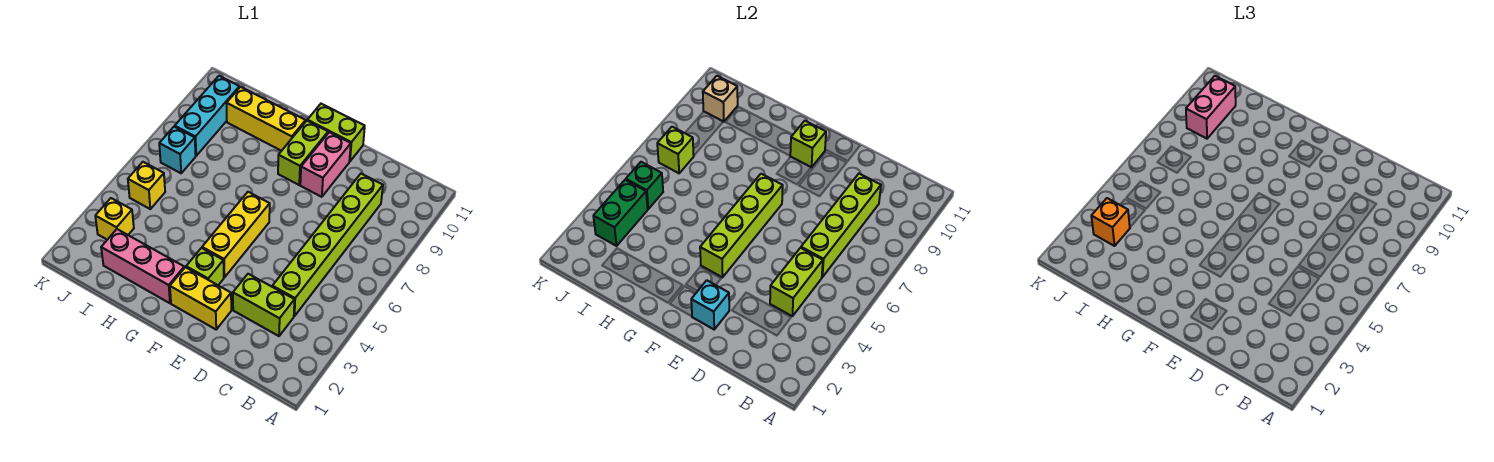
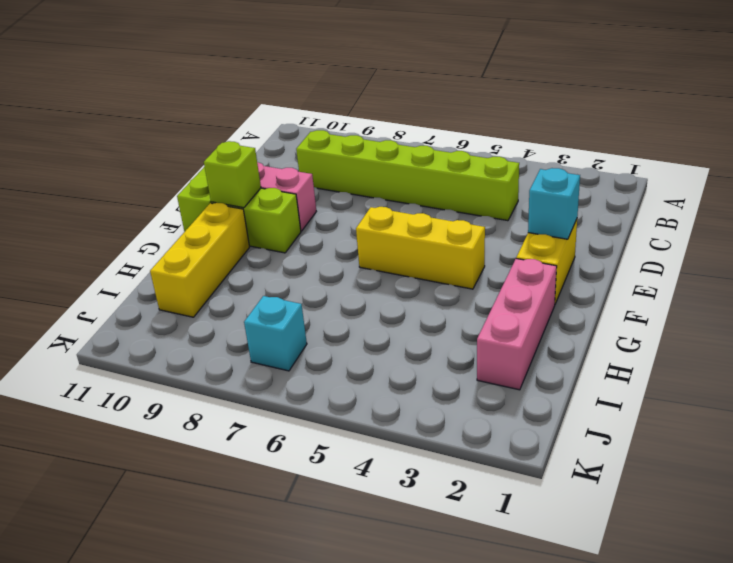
none -> lime brick C3:D3 level 1
none -> lime brick F3 level 1
none -> yellow brick J3 level 1

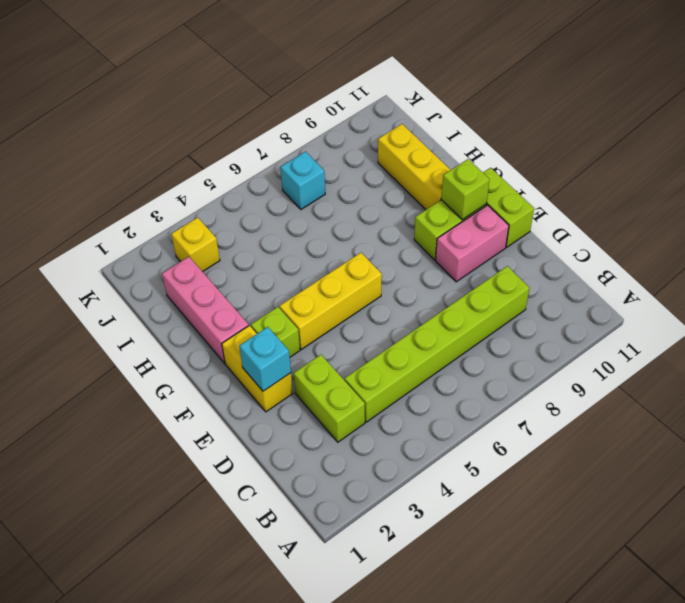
none -> yellow brick J5 level 1
none -> cyan brick J8:J10 level 1
none -> lime brick C4:C5 level 2

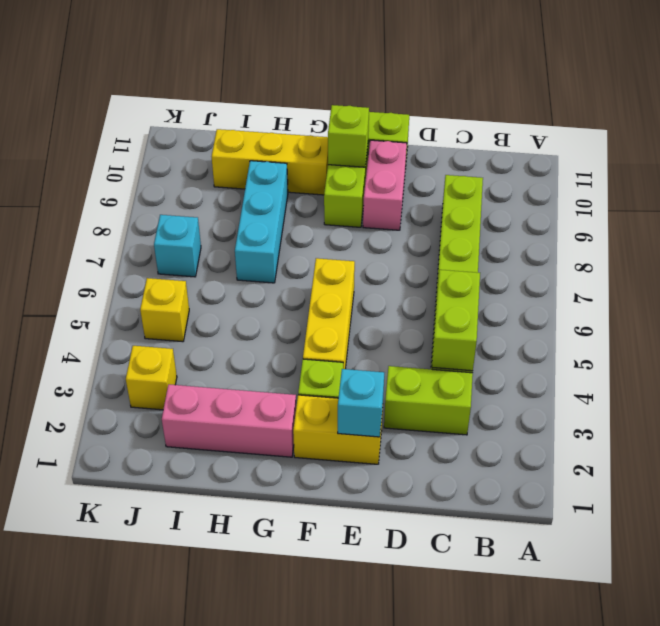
cyan brick H7:H9 level 1 -> cyan brick J8:J10 level 1
none -> lime brick C6:C9 level 2
none -> lime brick F4:F7 level 2
none -> green brick J3:J4 level 2

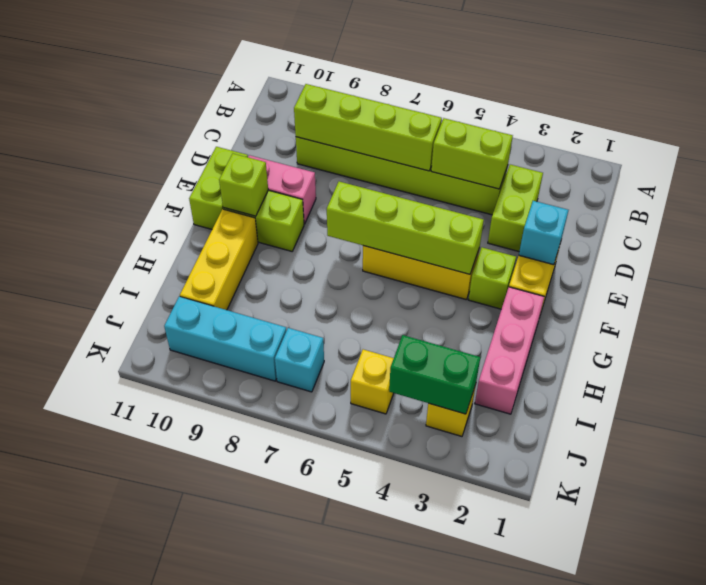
none -> green brick J5 level 2
none -> lime brick J7 level 2
none -> tan brick J10 level 2

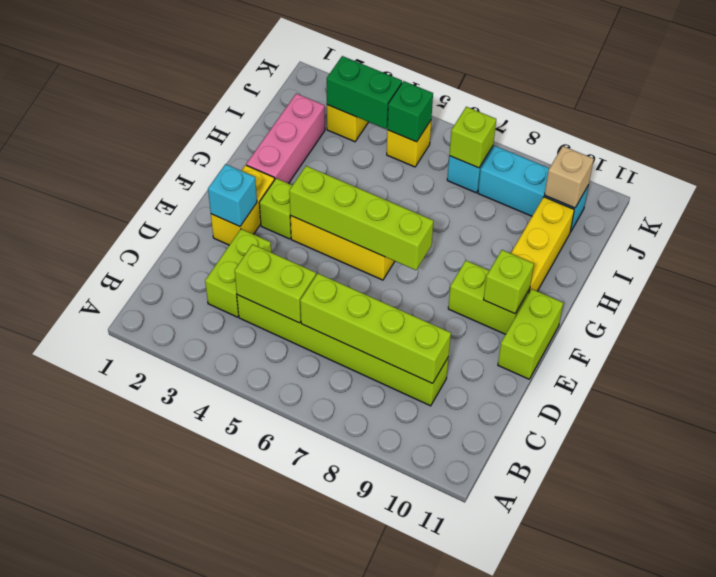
none -> pink brick E9:E10 level 1
none -> orange brick J3 level 3
none -> pink brick J9:J10 level 3

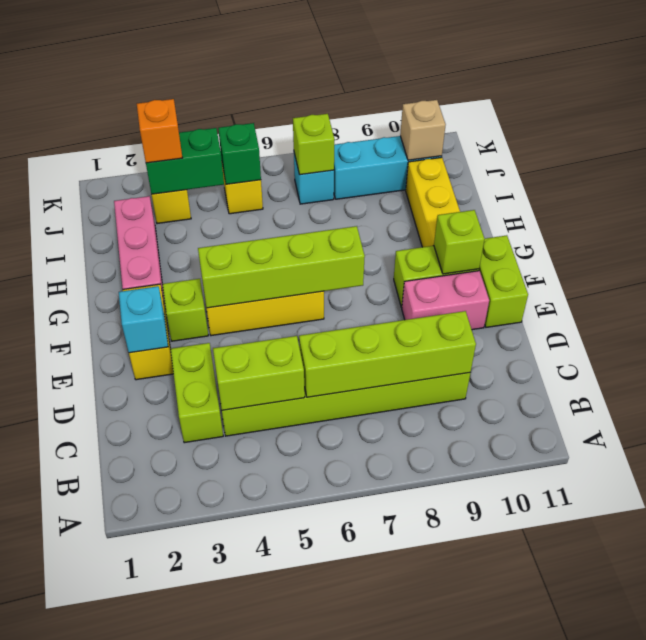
none -> pink brick J9:J10 level 3

